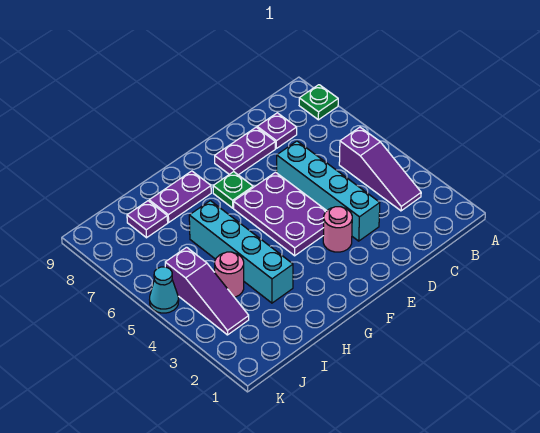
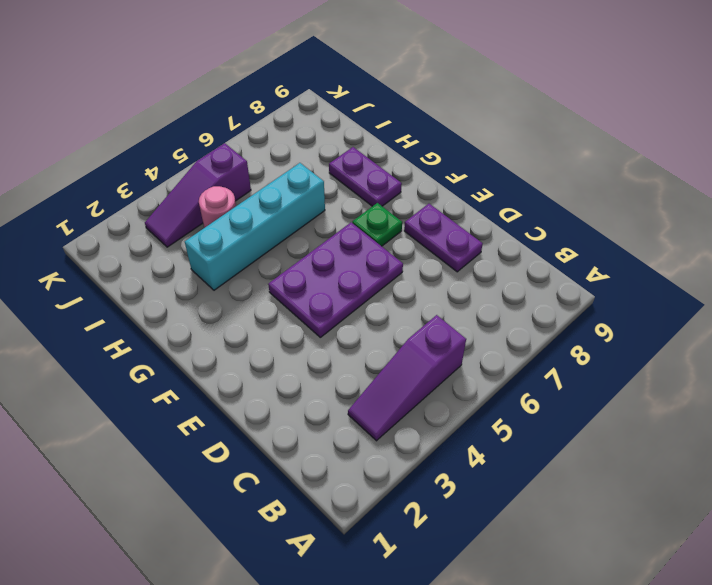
none -> green plate A8 level 1
none -> purple plate C8 level 1
none -> cyan brick D3:D6 level 1

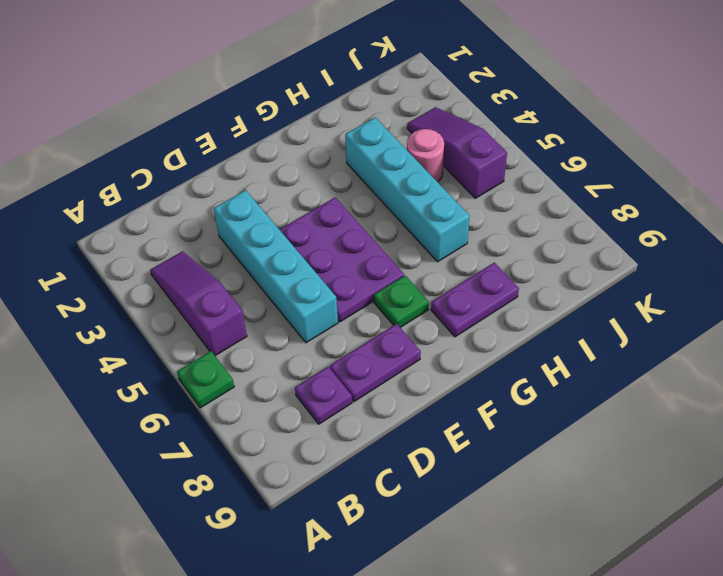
green plate A6 level 1 -> green plate A8 level 1
none -> pink round brick E3 level 1
none -> purple plate I8 level 1
none -> cyan cone K5 level 1

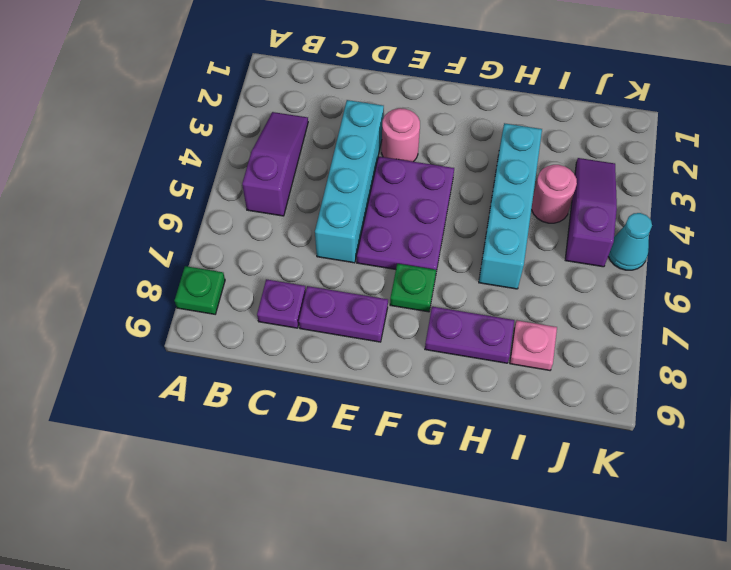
pink plate I8 level 1 -> purple plate I8 level 1

